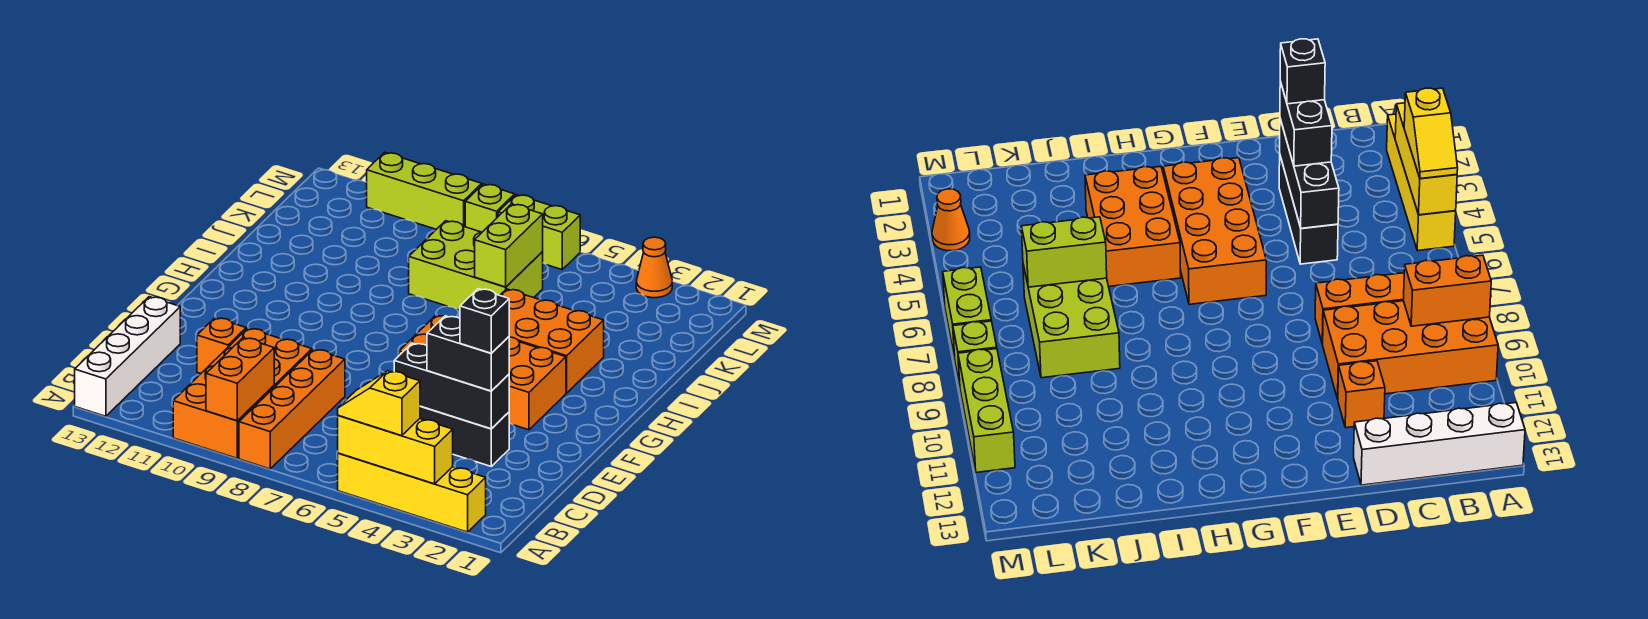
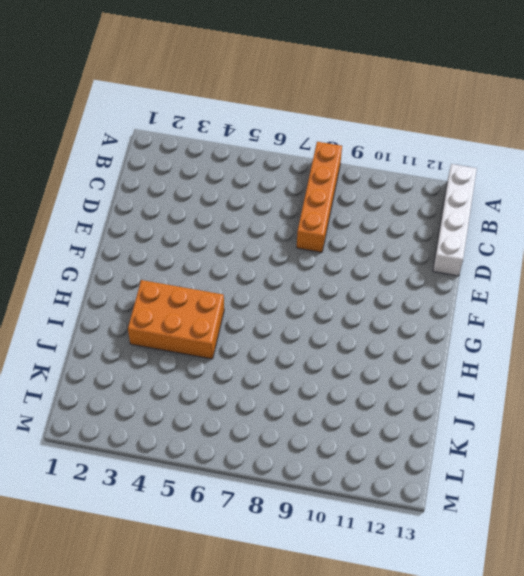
none -> yellow brick A2:A5 level 1
none -> orange brick A9:D10 level 1
none -> black brick D3:D5 level 1

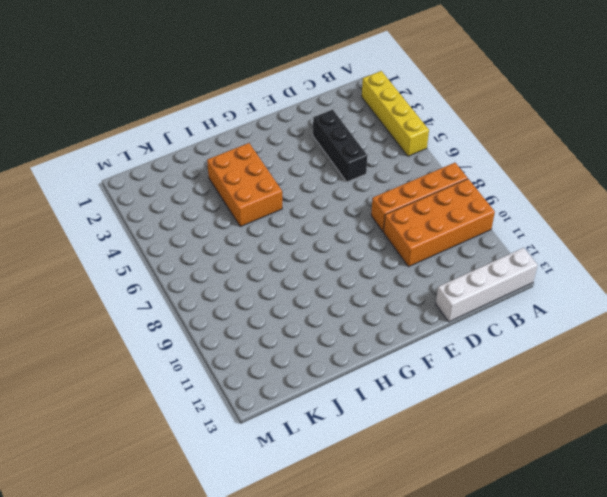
none -> orange brick D11 level 1
none -> orange brick F3:G6 level 1
none -> lime brick J6:K8 level 1

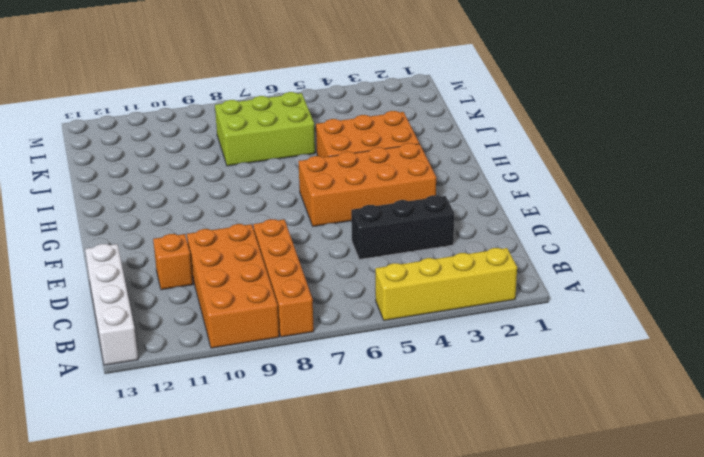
none -> orange cone M3 level 1
none -> lime brick M6:M7 level 1
none -> lime brick M8 level 1

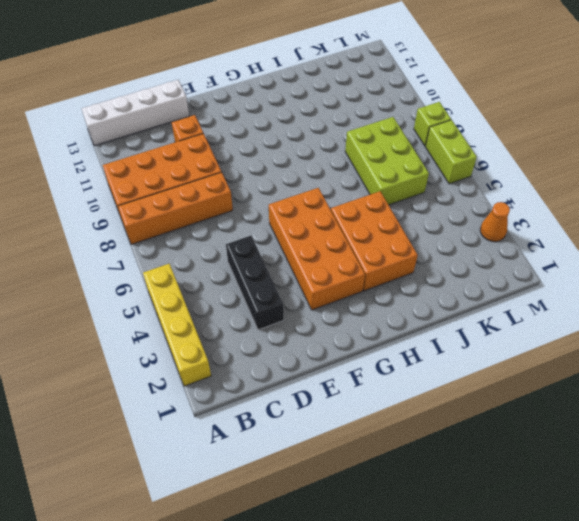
none -> lime brick M9:M11 level 1
none -> yellow brick A3:A5 level 2
none -> orange brick A9:B9 level 2

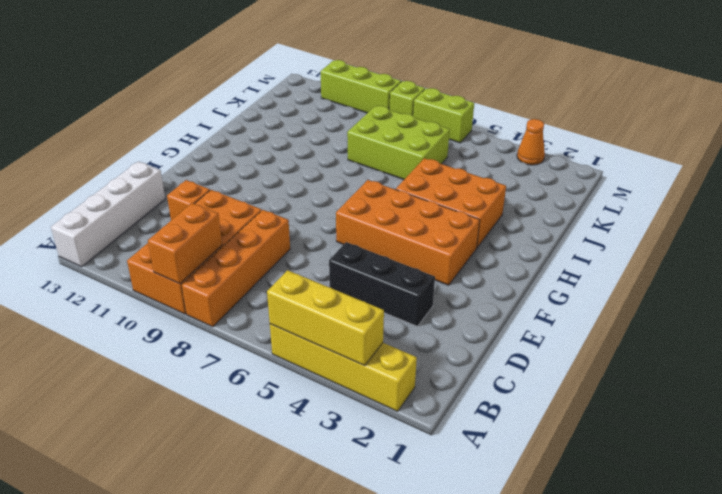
none -> black brick D3:D5 level 2
none -> lime brick J6:K6 level 2
none -> yellow slope A4:A5 level 3 top 4

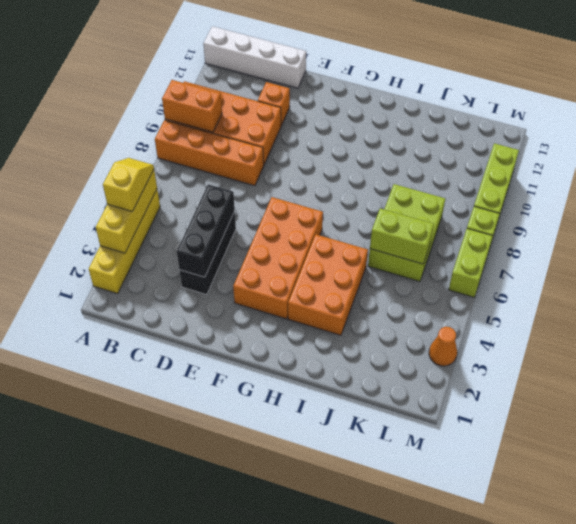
none -> black brick D3:D4 level 3
none -> black brick D3 level 4

